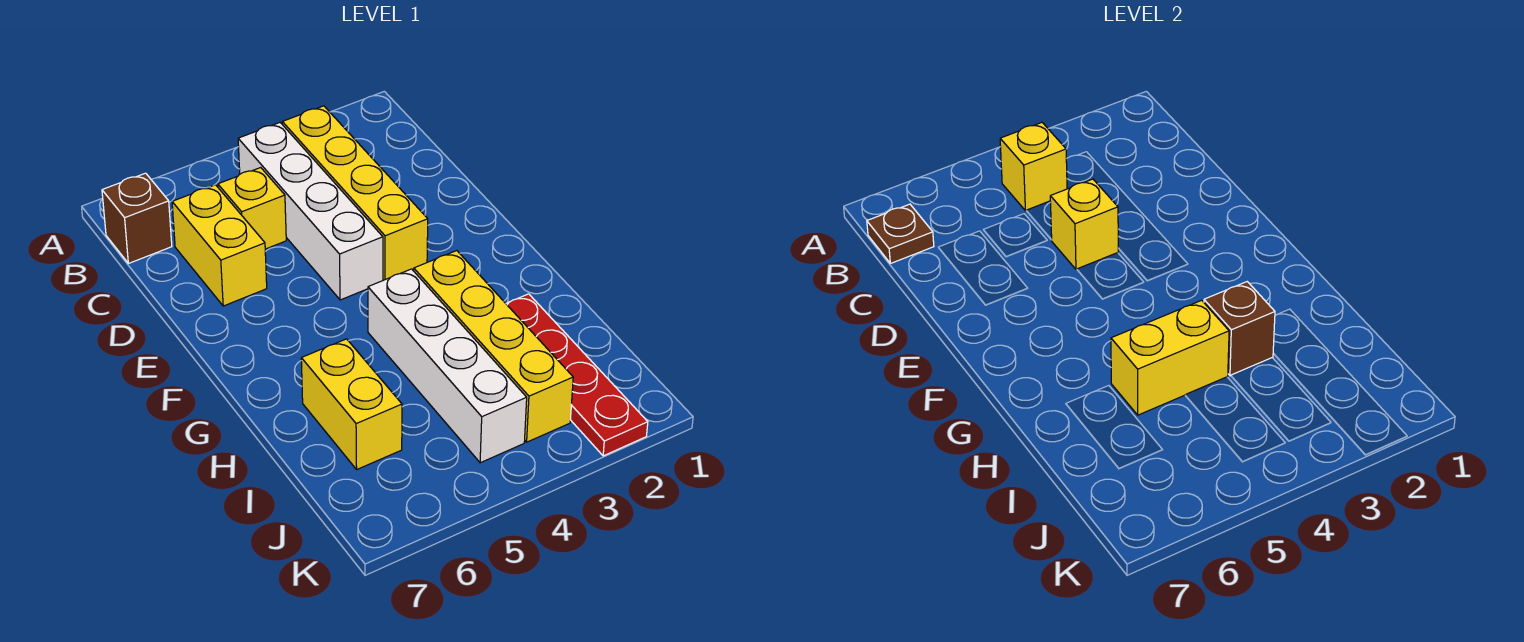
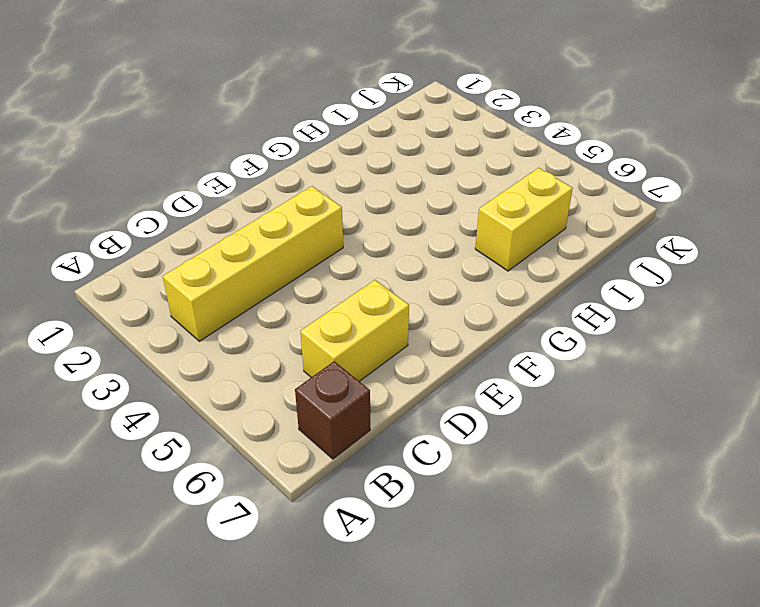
none -> white brick B4:E4 level 1
none -> yellow brick C5 level 1
none -> yellow brick G3:J3 level 1

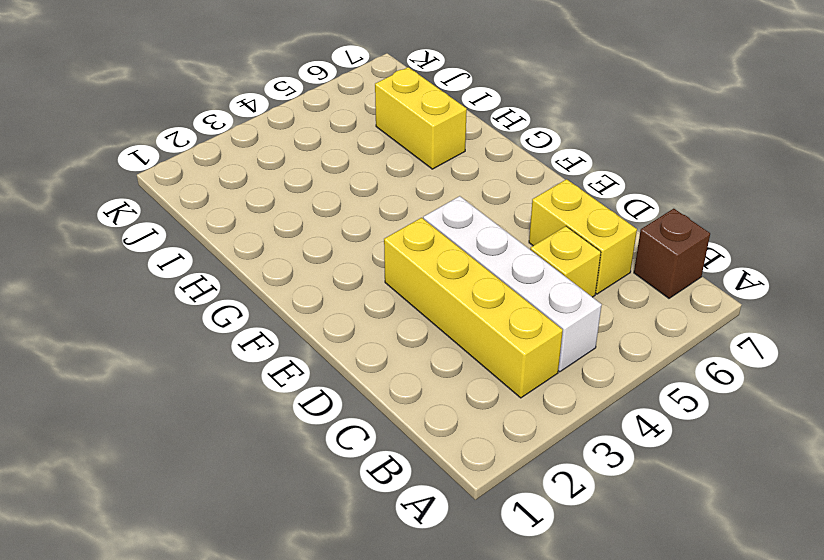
none -> yellow brick G3:J3 level 1
none -> white brick G4:J4 level 1
none -> red plate H2:K2 level 1

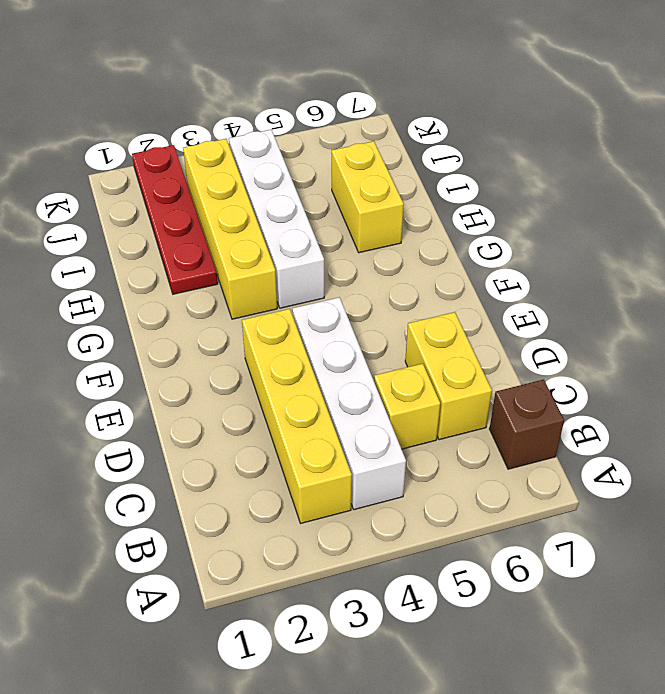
none -> yellow brick B4 level 2
none -> brown plate B7 level 2
none -> yellow brick D4 level 2

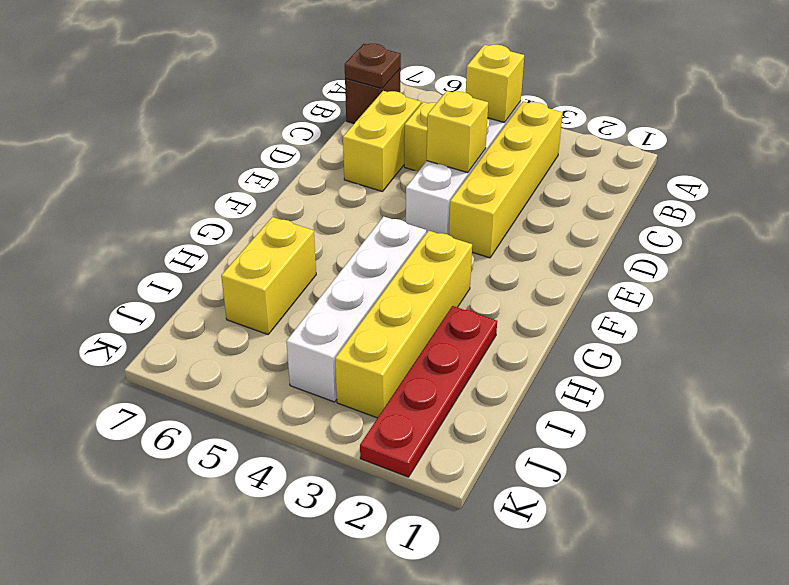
none -> brown brick H3 level 2
none -> yellow brick H4:H5 level 2

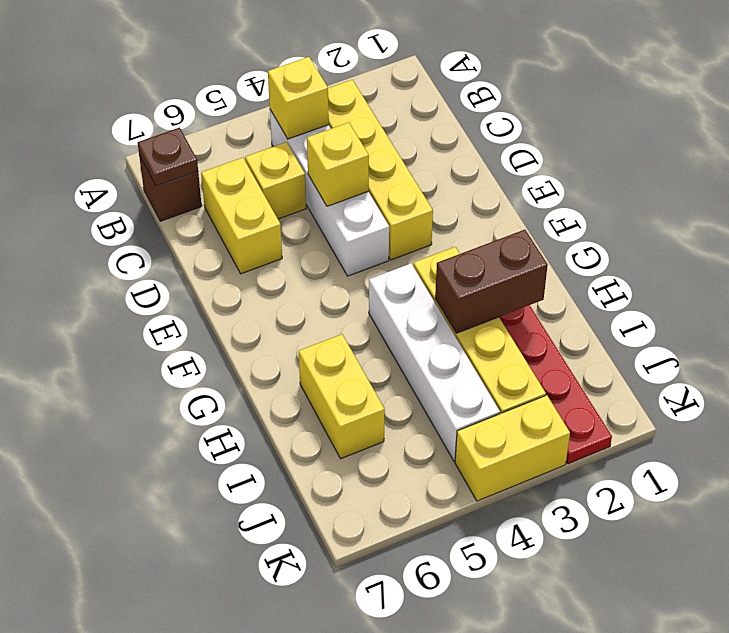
brown brick H2:H3 level 2 -> brown brick H3 level 2
yellow brick K3:K4 level 1 -> yellow brick H4:H5 level 2

